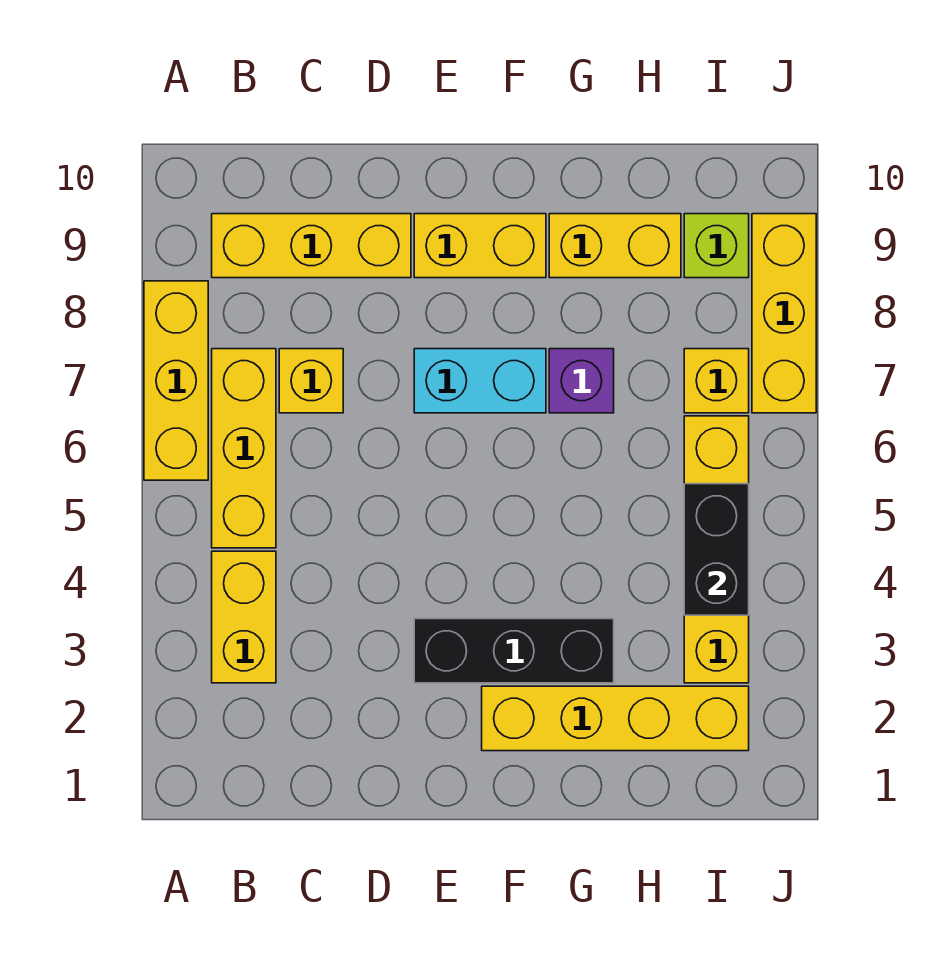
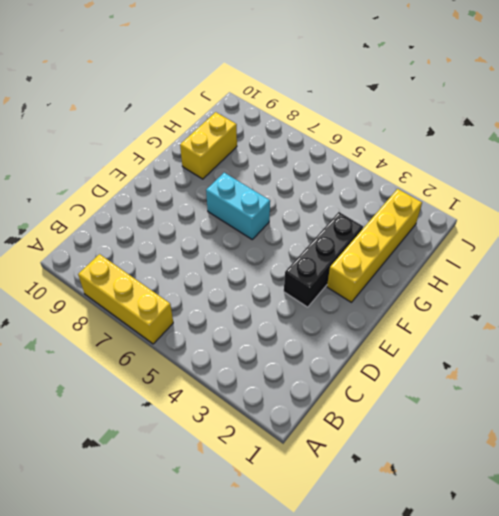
cyan brick F6:F7 level 1 -> cyan brick E7:F7 level 1
none -> yellow brick B3:B4 level 1
none -> yellow brick B5:B7 level 1
none -> yellow brick B9:D9 level 1

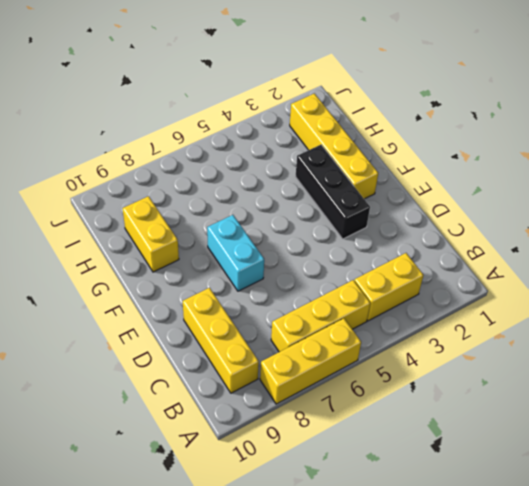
none -> yellow brick C7 level 1
none -> yellow brick E9:F9 level 1
none -> purple brick G7 level 1

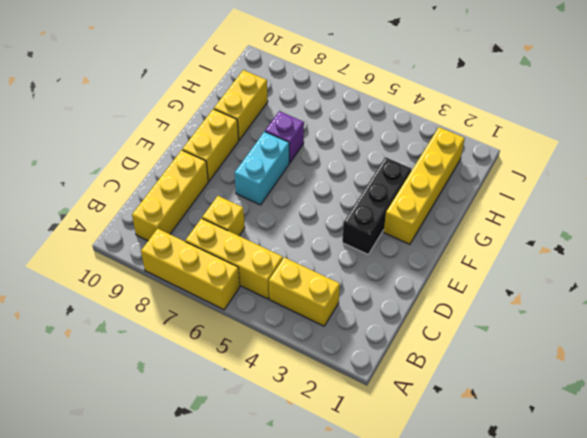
none -> yellow brick I3:I6 level 1
none -> yellow brick I7 level 1
none -> lime brick I9 level 1

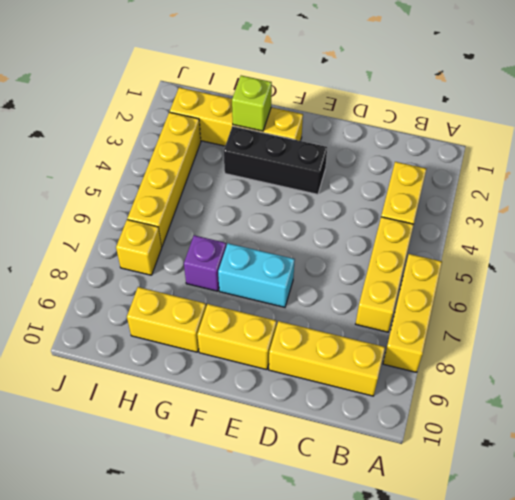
lime brick G2 level 2 -> lime brick I9 level 1
none -> yellow brick C7 level 1
none -> yellow brick J7:J9 level 1
none -> black brick I4:I5 level 2

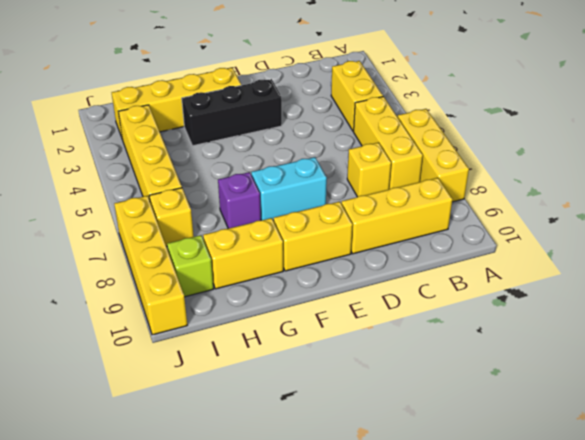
yellow brick J7:J10 level 1 -> yellow brick J7:J9 level 1
none -> black brick I4:I5 level 2

